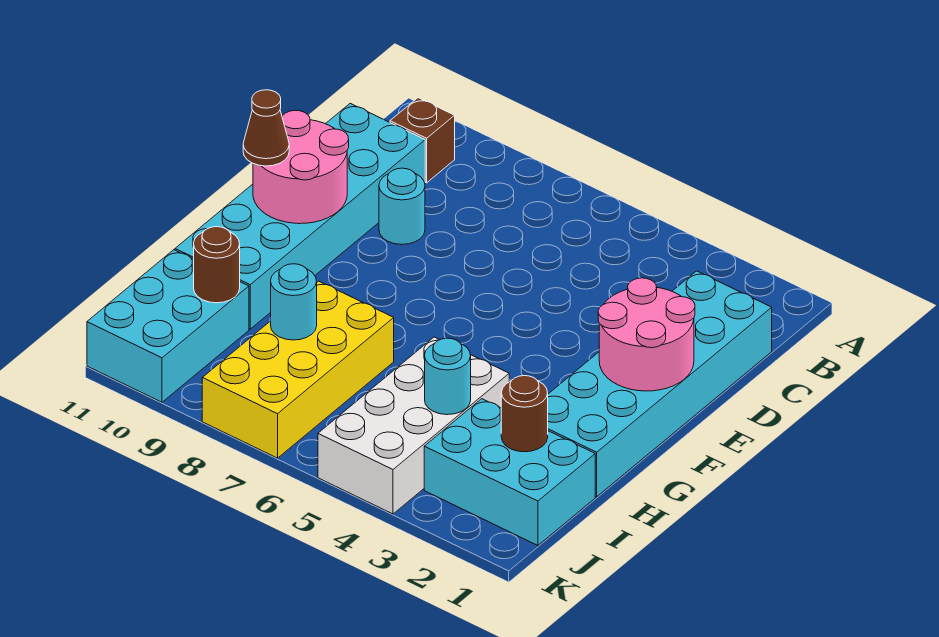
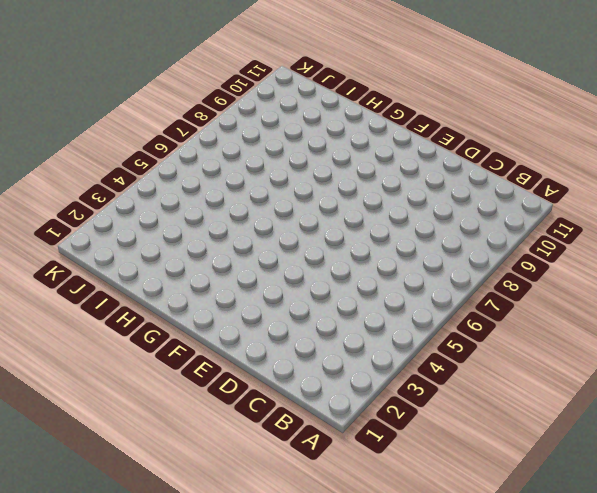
none -> brown brick B10 level 1
none -> cyan brick C1:H2 level 1
none -> cyan brick C10:H11 level 1

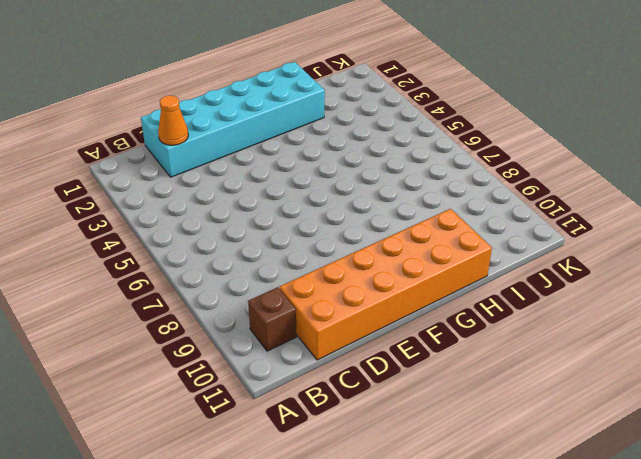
orange cone C2 level 2 -> none
orange brick C10:H11 level 1 -> cyan brick C10:H11 level 1
none -> cyan round brick D9 level 1
none -> white brick H4:K5 level 1
none -> yellow brick H7:K8 level 1

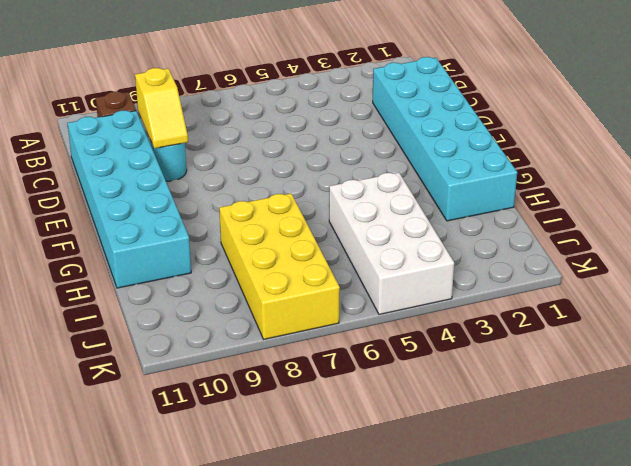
yellow slope C9:D9 level 2 top C -> none
none -> cyan brick I1:J3 level 1
none -> cyan brick I10:K11 level 1
none -> pink round brick E1:F2 level 2

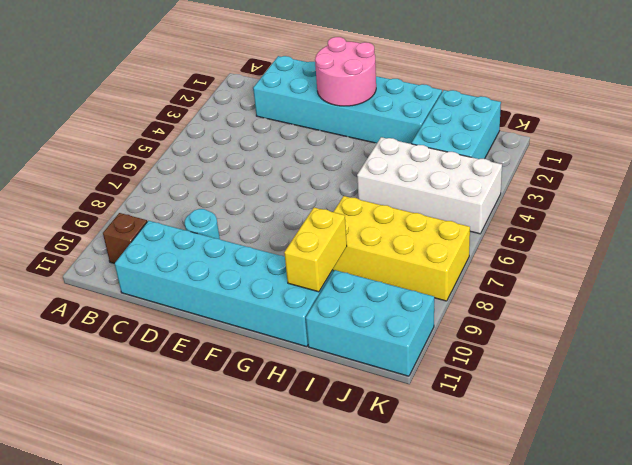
yellow brick H9:H10 level 2 -> none
none -> pink round brick E10:F11 level 2
none -> brown round brick I2 level 2
none -> cyan round brick I4 level 2

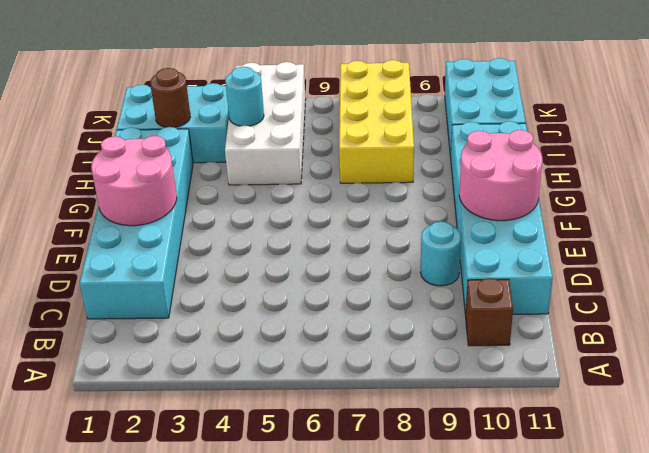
none -> cyan round brick I8 level 2
none -> brown round brick I10 level 2
none -> brown cone F11 level 3

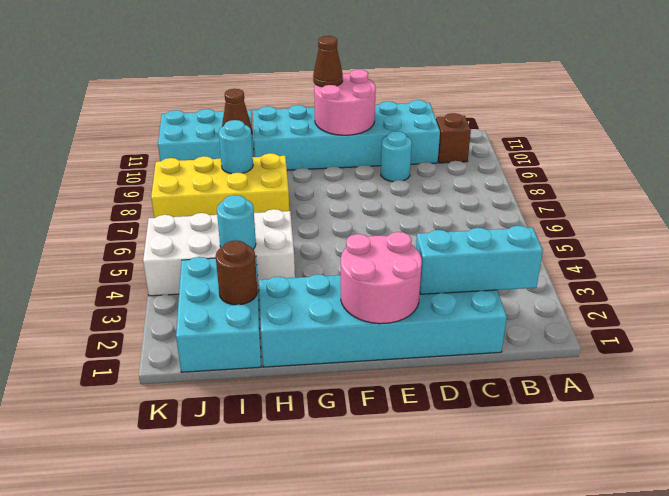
cyan brick B2:D2 level 2 -> none
brown cone I10 level 2 -> brown round brick I10 level 2

